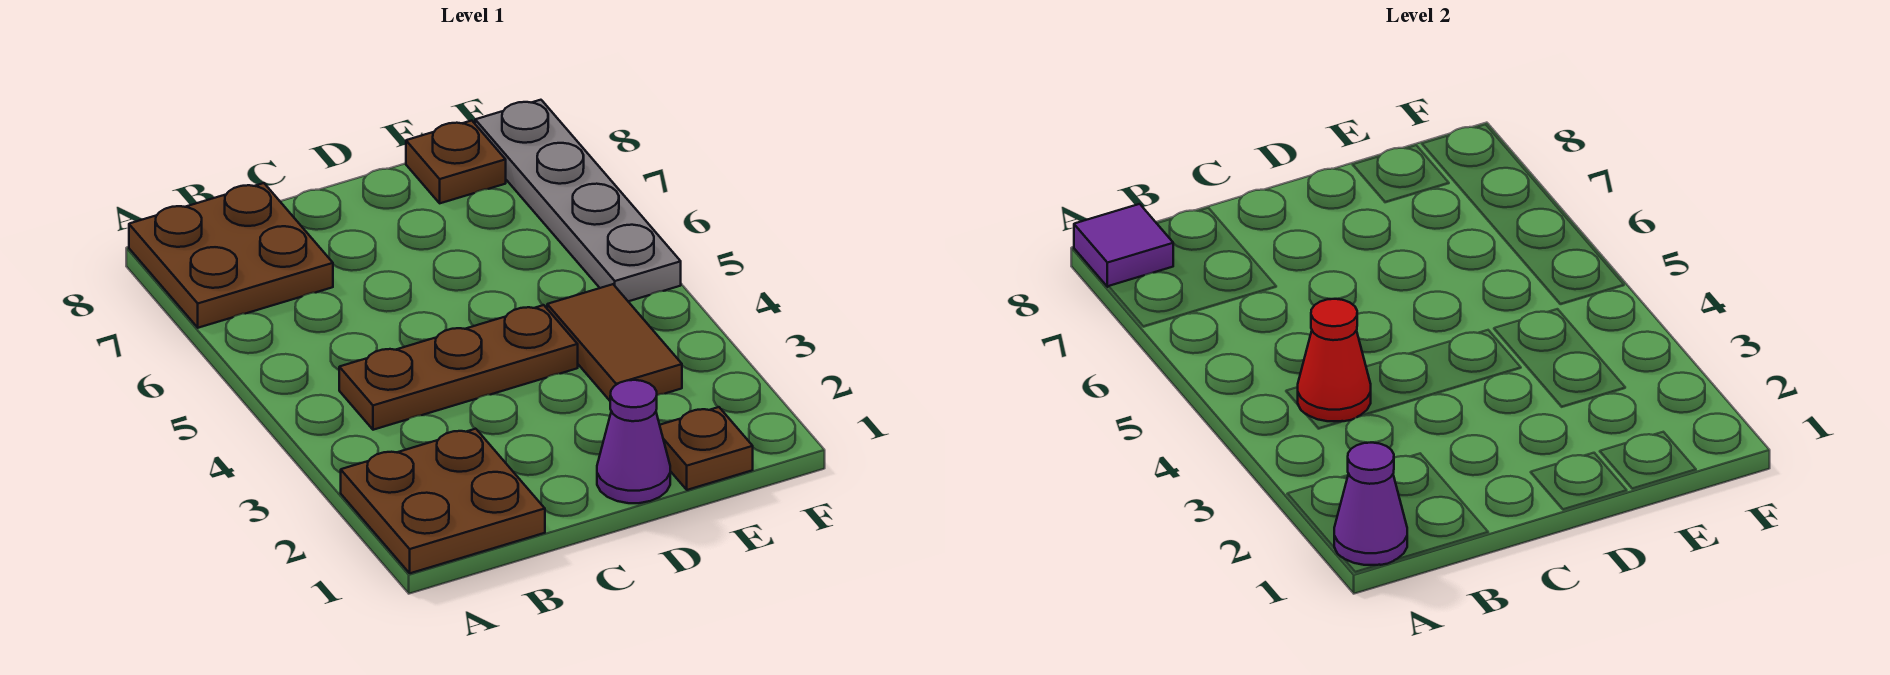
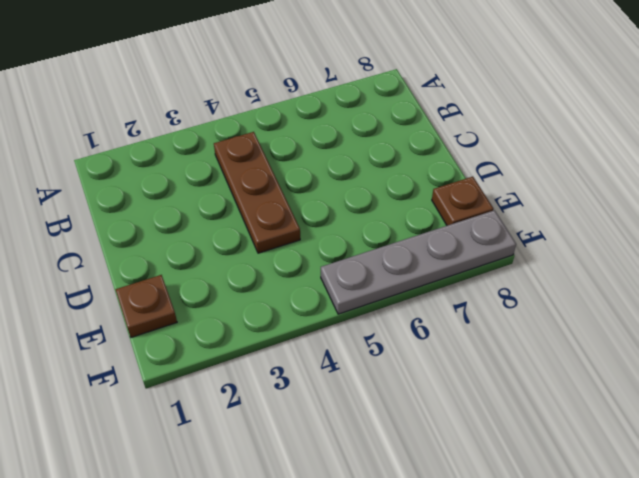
none -> brown plate A1:B2 level 1
none -> brown plate A7:B8 level 1

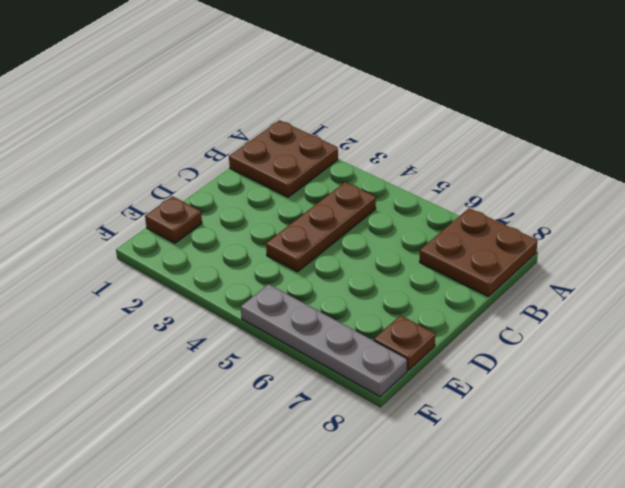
none -> purple cone D1 level 1
none -> brown tile E3:E4 level 1

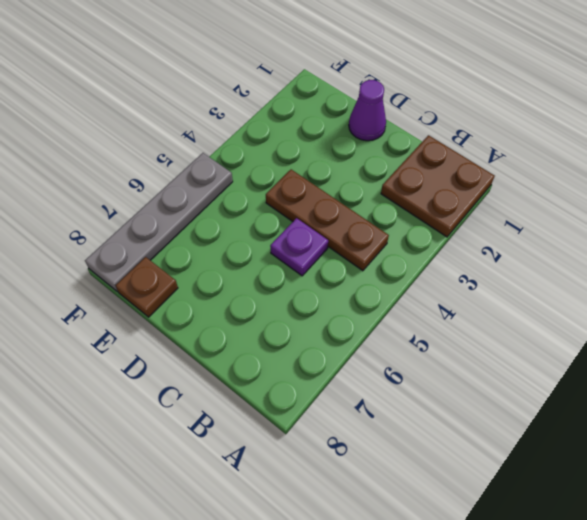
purple plate C5 level 1 -> none
none -> brown plate A7:B8 level 1
none -> brown plate E1 level 1

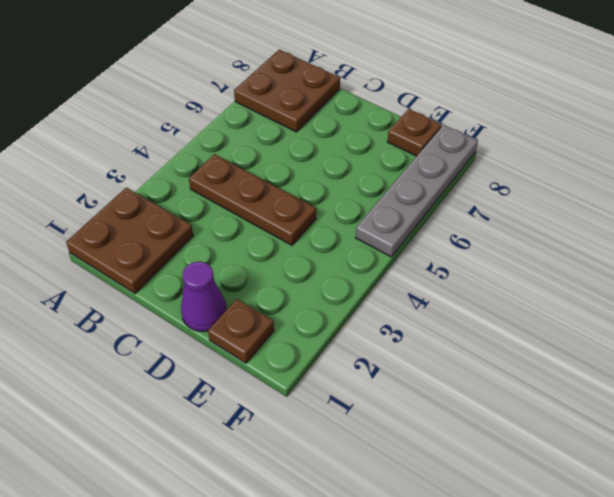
none -> brown tile E3:E4 level 1
none -> purple cone A1 level 2

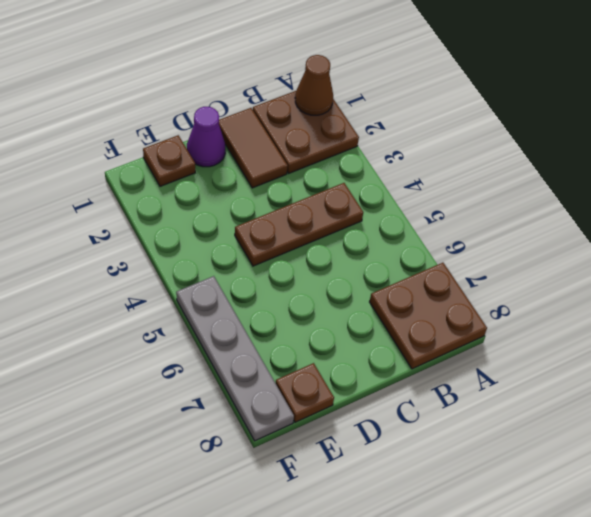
brown cone A1 level 2 -> purple cone A1 level 2
brown tile C1:C2 level 1 -> brown tile E3:E4 level 1
none -> purple tile A8 level 2
none -> red cone B4 level 2

